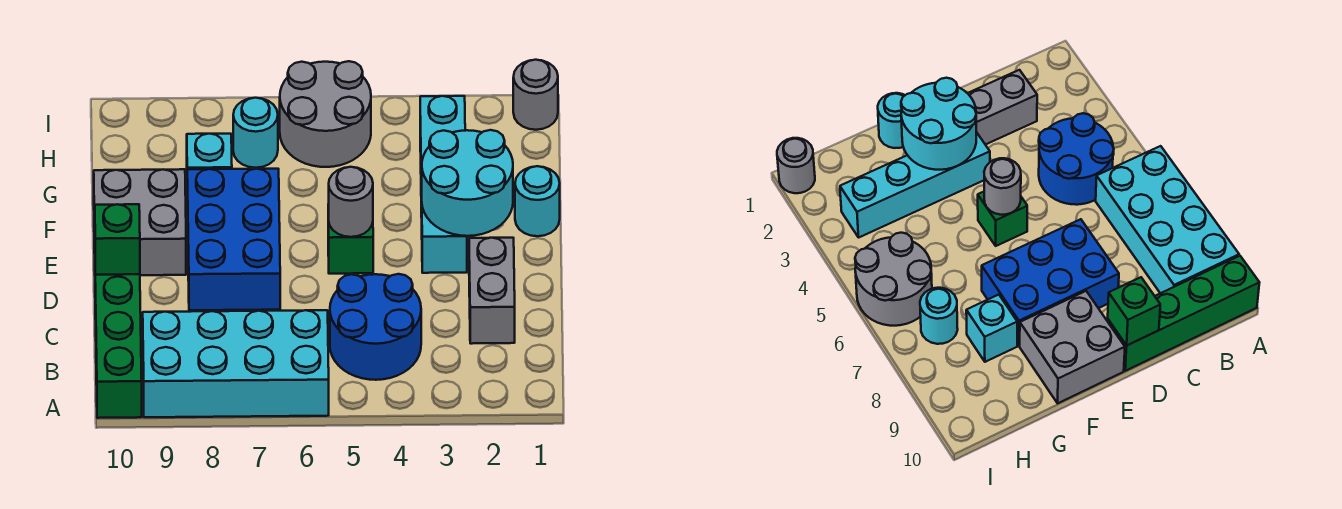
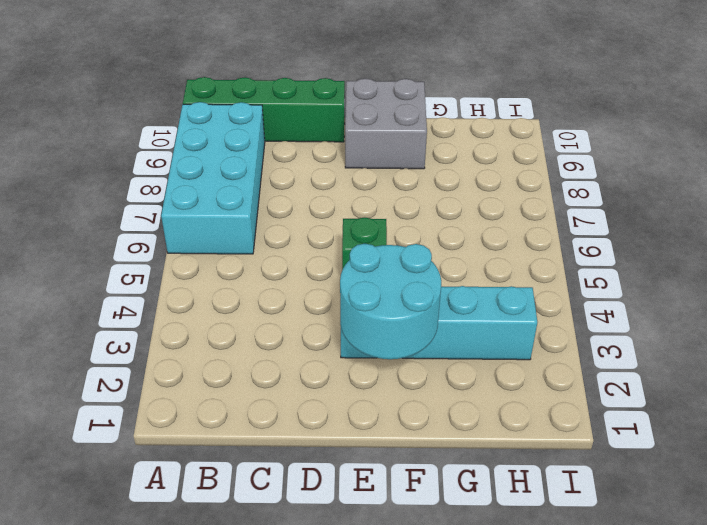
none -> blue round brick B4:C5 level 1
none -> grey brick C2:D2 level 1
none -> blue brick D7:F8 level 1

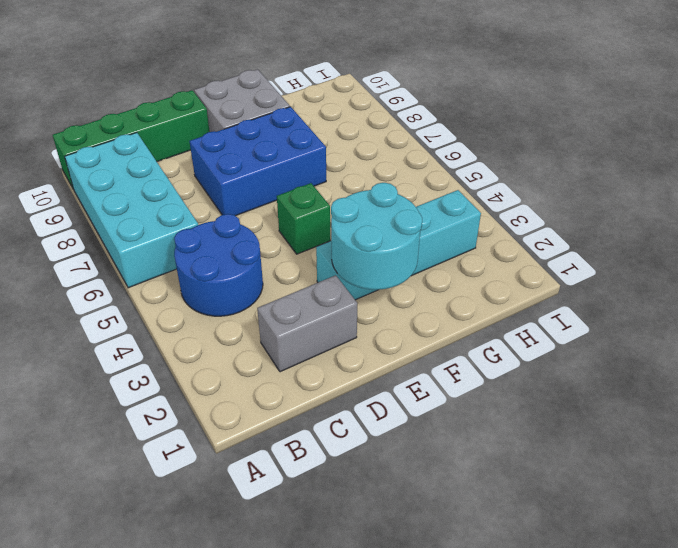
none -> cyan round brick F1 level 1
none -> cyan brick G8 level 1
none -> grey round brick H5:I6 level 1

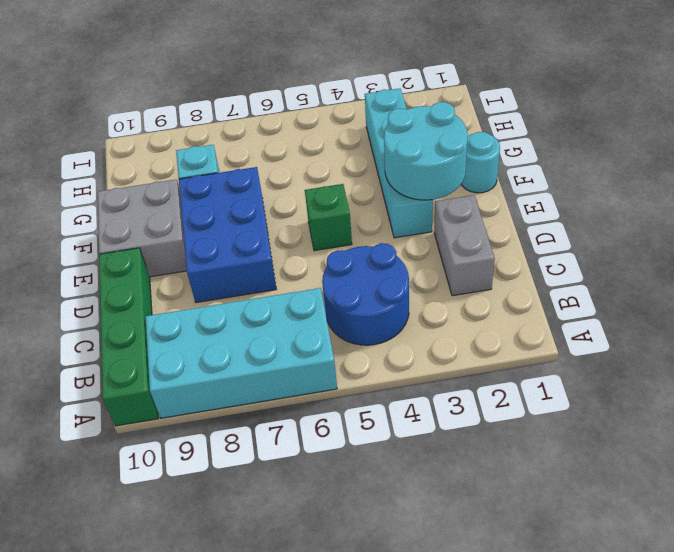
none -> grey round brick H5:I6 level 1
none -> cyan round brick H7 level 1
none -> grey round brick I1 level 1

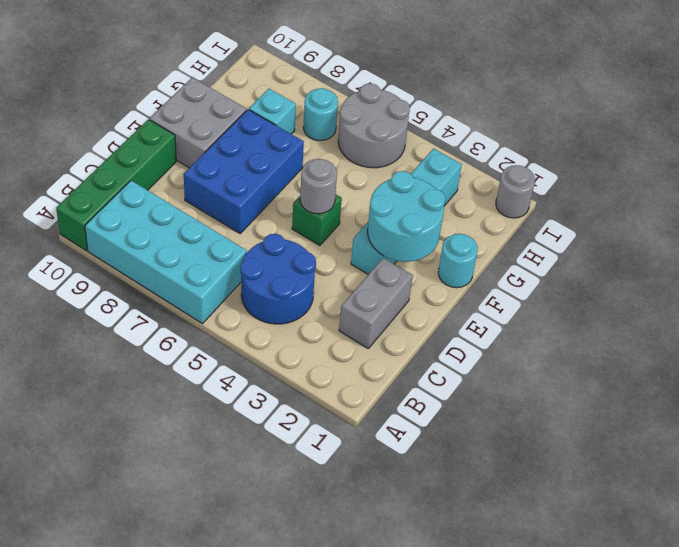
none -> green brick D10 level 2

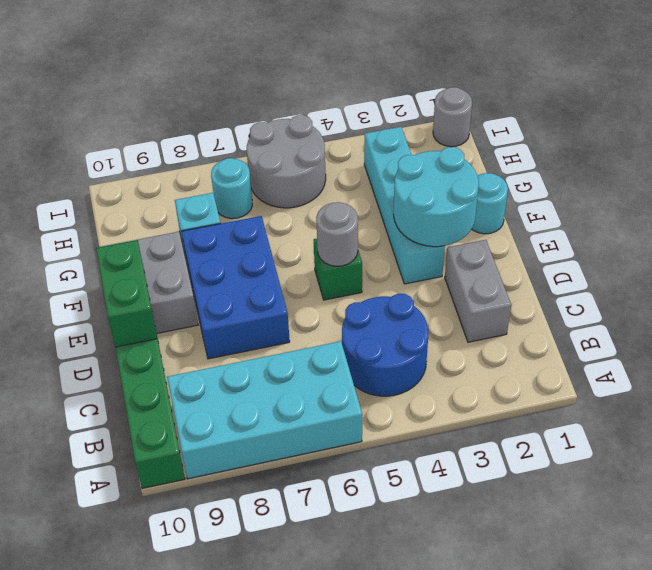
green brick D10:E10 level 2 -> green brick D10 level 2

